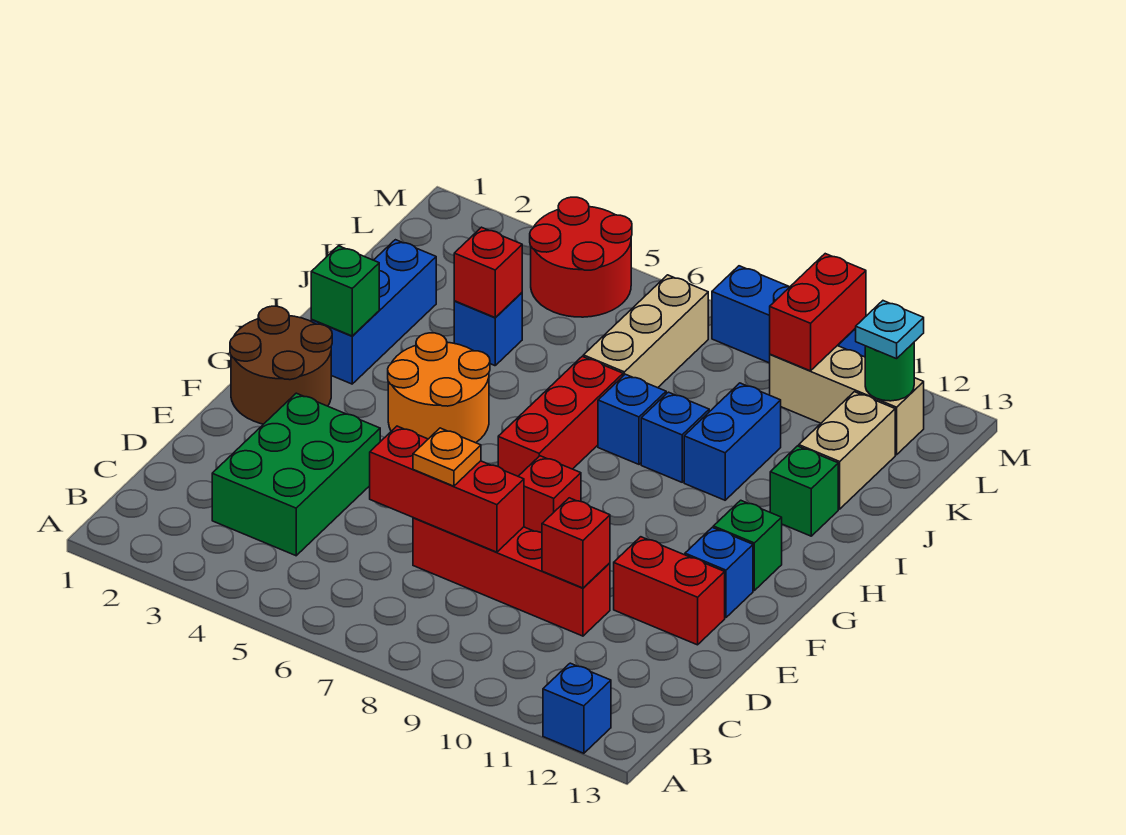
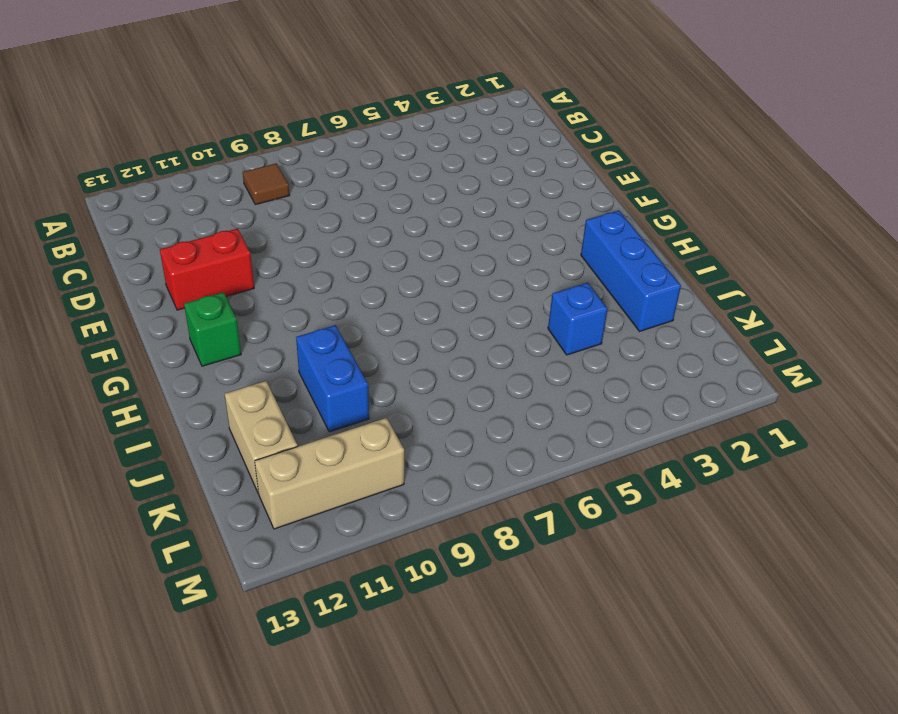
brown tile B9 level 1 -> none
none -> blue brick A12 level 1
none -> green brick C3:E4 level 1
none -> red brick D7:D10 level 1

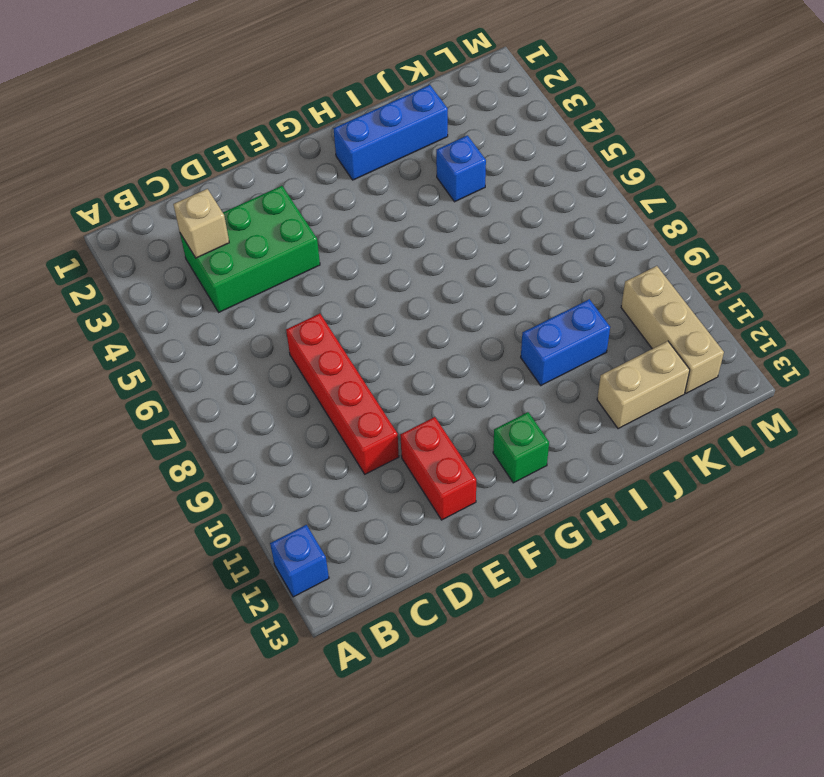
tan brick C3 level 2 -> none
none -> brown round brick F1:G2 level 1
none -> red brick F8 level 1
none -> blue brick F12 level 1

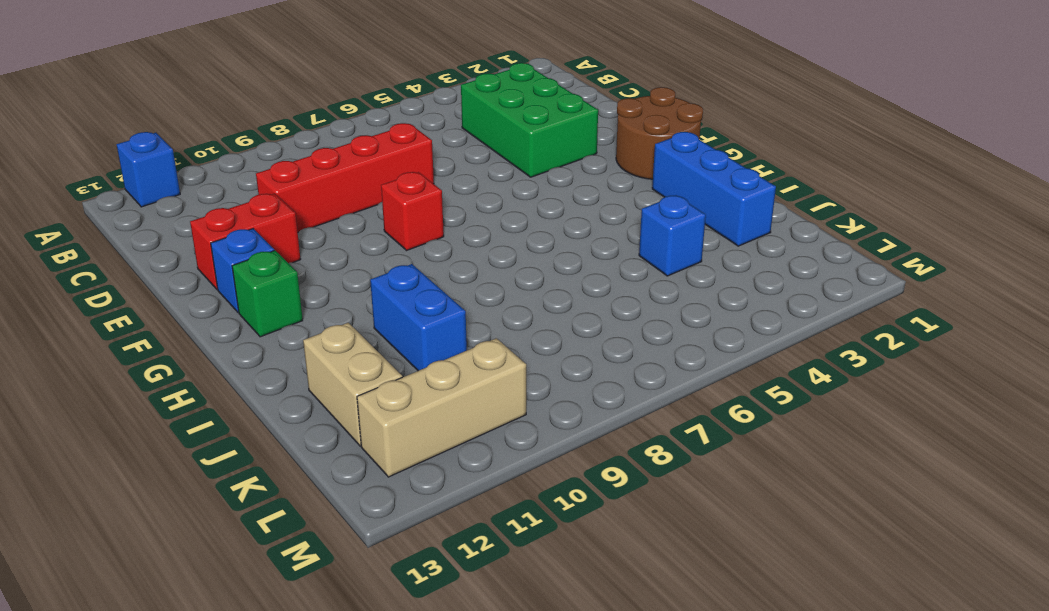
none -> orange round brick G4:H5 level 1
none -> red brick G7:I7 level 1
none -> blue brick I8 level 1

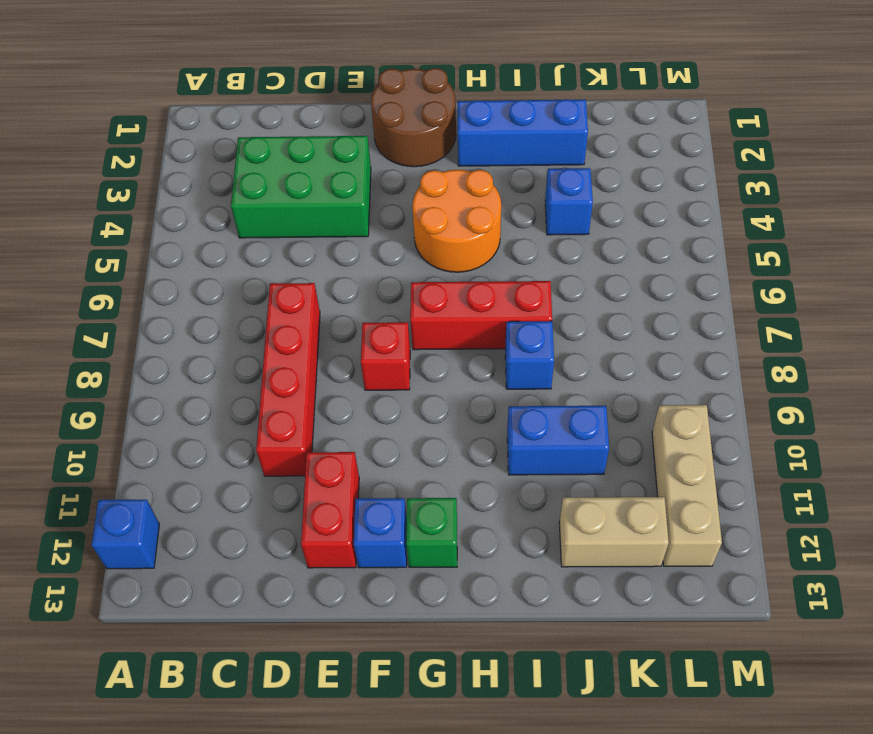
none -> blue brick I9 level 1
none -> green brick I12 level 1
none -> tan brick J7:L7 level 1

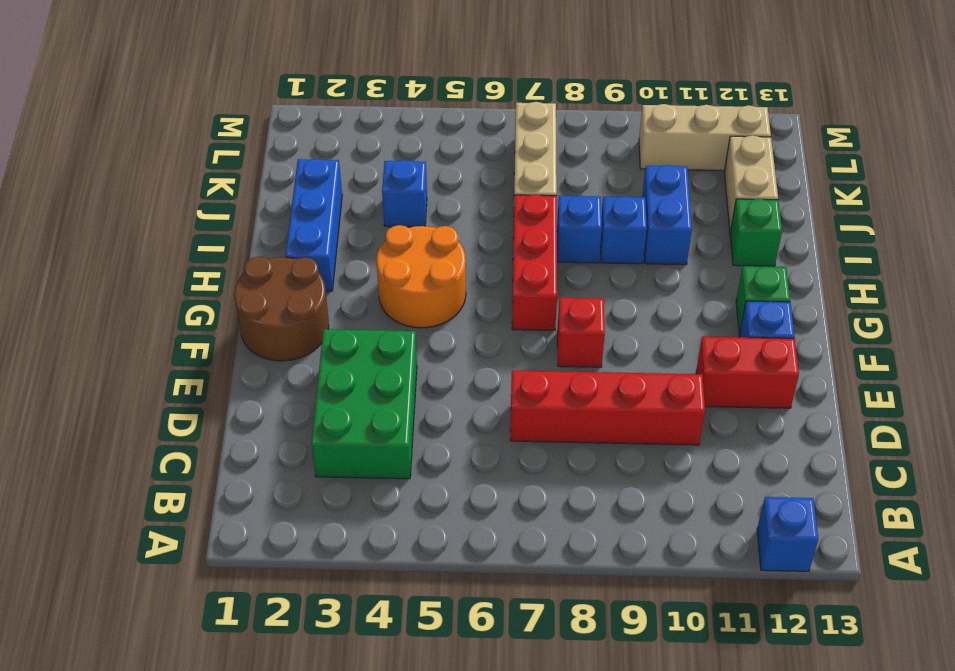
none -> red round brick L4:M5 level 1
none -> blue brick M8:M10 level 1
none -> red brick D6:D8 level 2

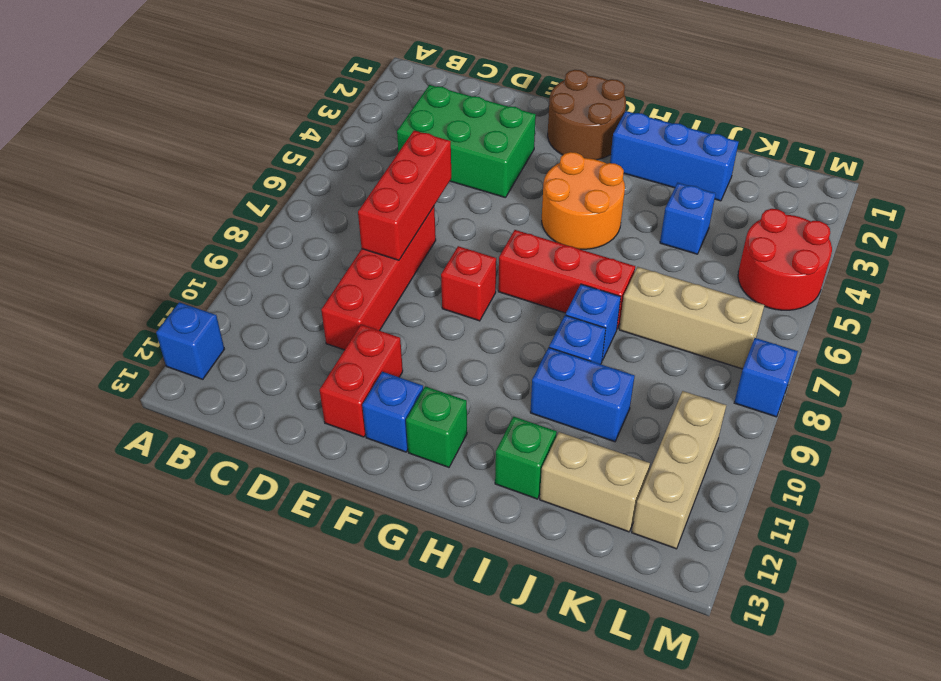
blue brick M8 level 1 -> blue brick M8:M10 level 1
none -> red brick D10 level 2
none -> green brick H2 level 2
none -> red brick J4 level 2

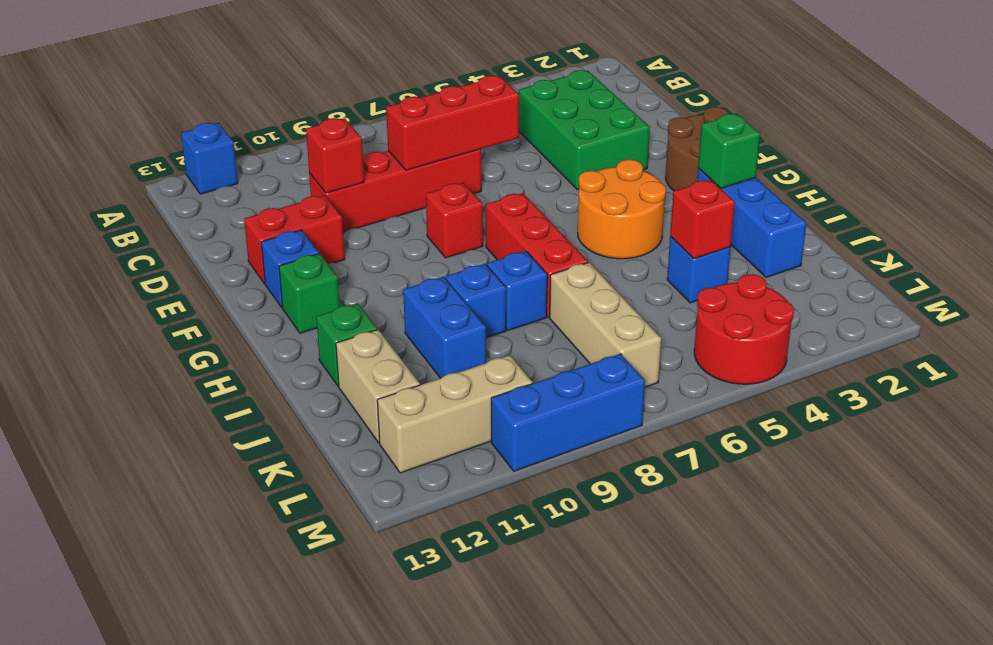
none -> red brick L10:M10 level 2
none -> green round brick L12 level 2
none -> orange plate D7 level 3

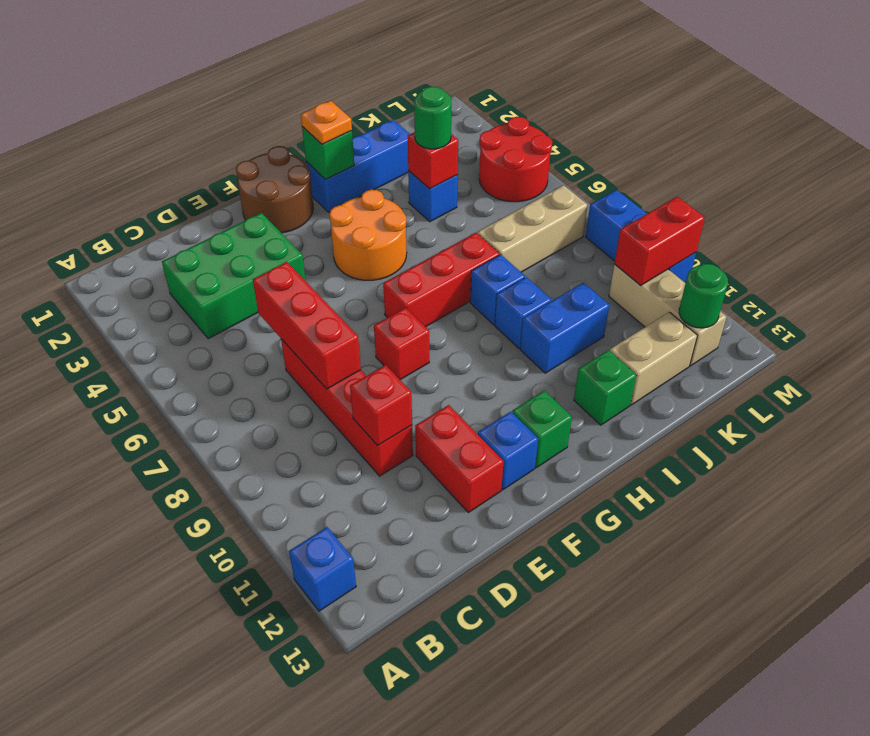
orange plate H2 level 3 -> orange plate D7 level 3
green round brick J4 level 3 -> none
none -> cyan plate L12 level 3

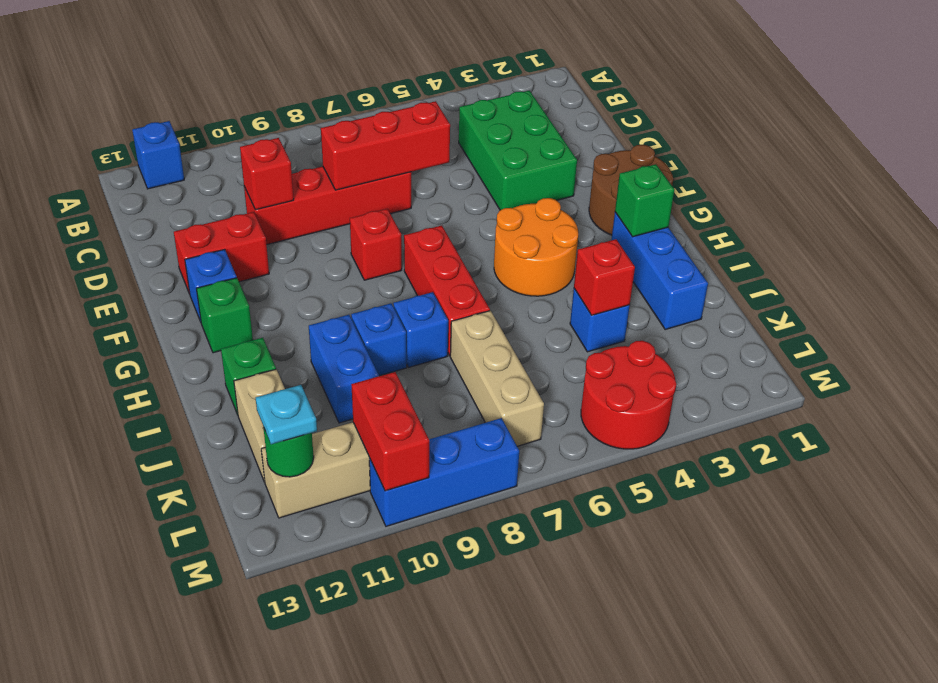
none -> orange plate D7 level 3

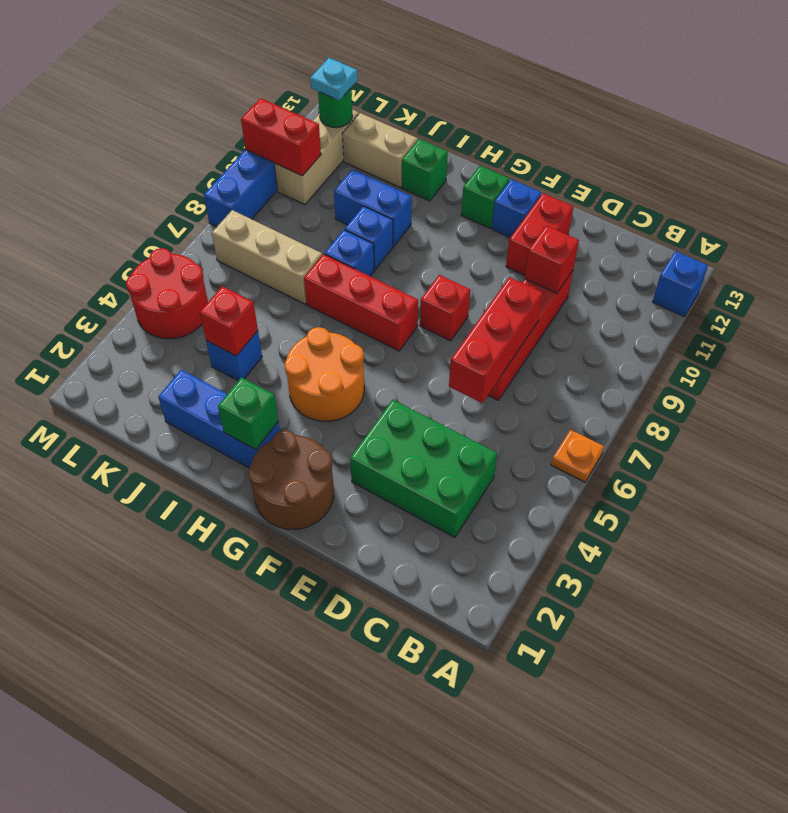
orange plate A6 level 1 -> orange plate D7 level 3

